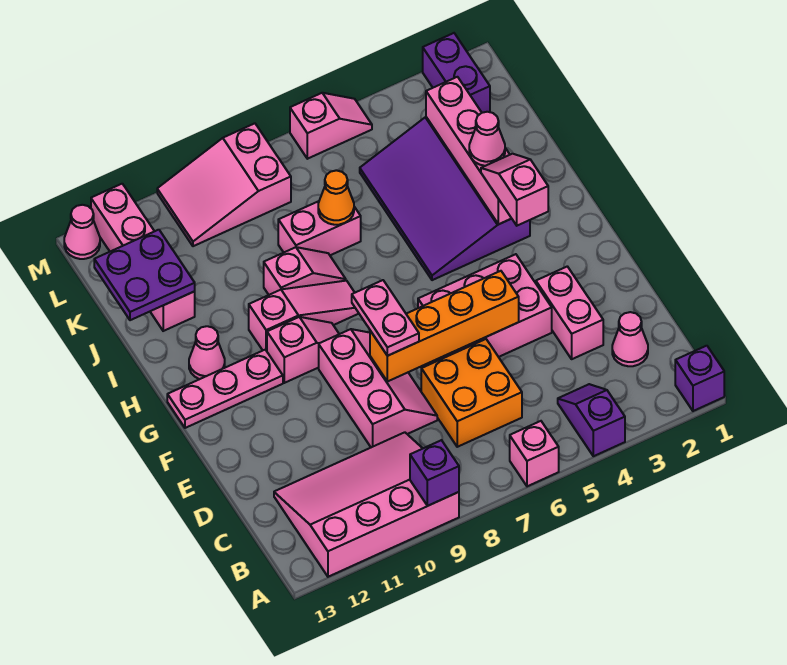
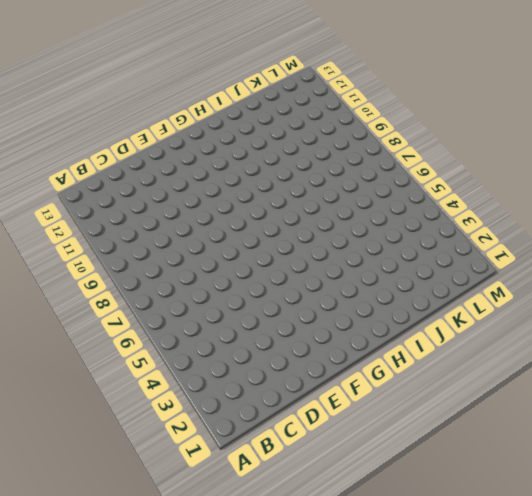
none -> purple brick A1 level 1
none -> purple slope A4:B4 level 1 top A
none -> pink brick A6 level 1

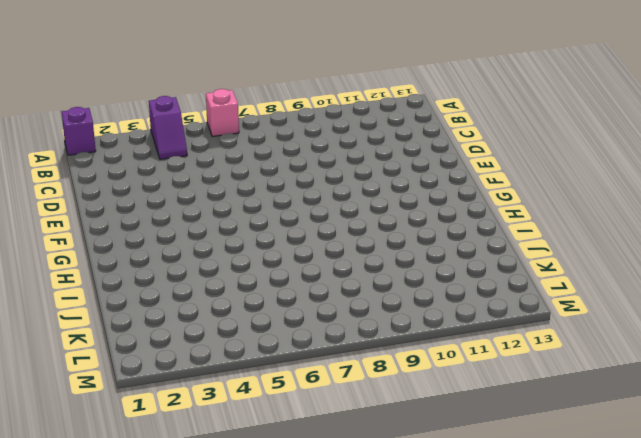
none -> pink slope A9:C12 level 1 top A
none -> pink cone C2 level 1
none -> orange brick C6:D7 level 1

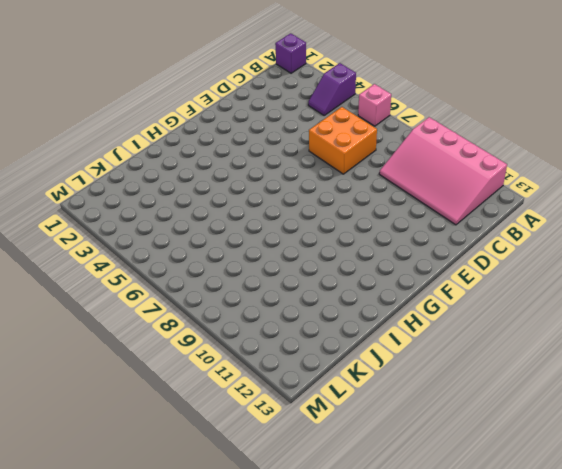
none -> pink cone C2 level 1
none -> pink brick D3:E3 level 1
none -> pink slope D8:F9 level 1 top 9

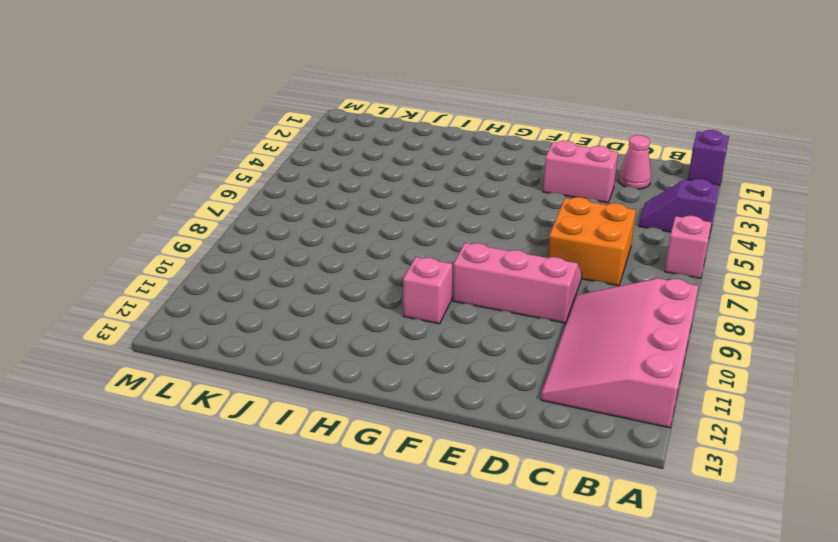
none -> pink brick E4:F6 level 1
none -> pink plate G11:G13 level 1
none -> purple slope H3:K5 level 1 top 3

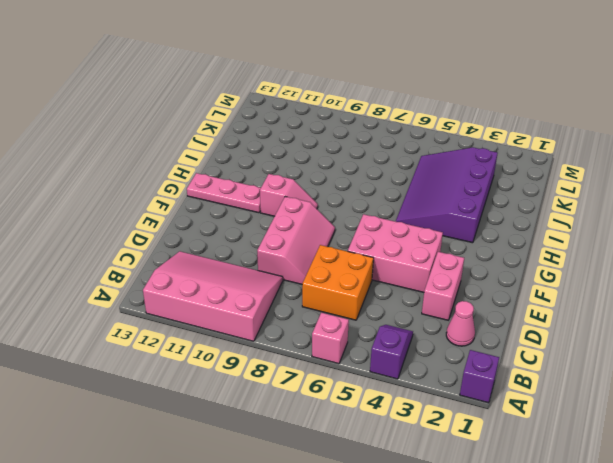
none -> pink slope H8:H10 level 1 top 10
none -> pink cone H12 level 1
none -> pink slope I8:I9 level 1 top 9

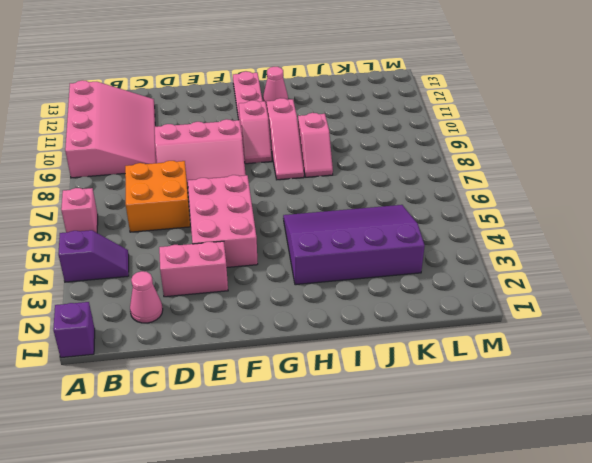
none -> pink brick J7:J8 level 1
none -> pink brick J12:M12 level 1
none -> purple brick L2:M2 level 1

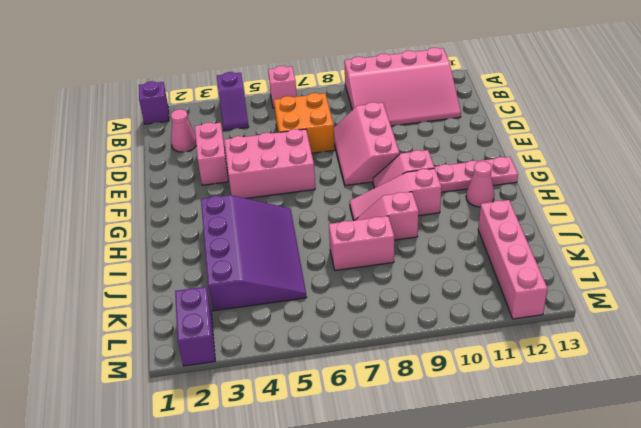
none -> pink slope L8:M10 level 1 top 8
none -> pink slope M5:M6 level 1 top 6
none -> pink cone M13 level 1

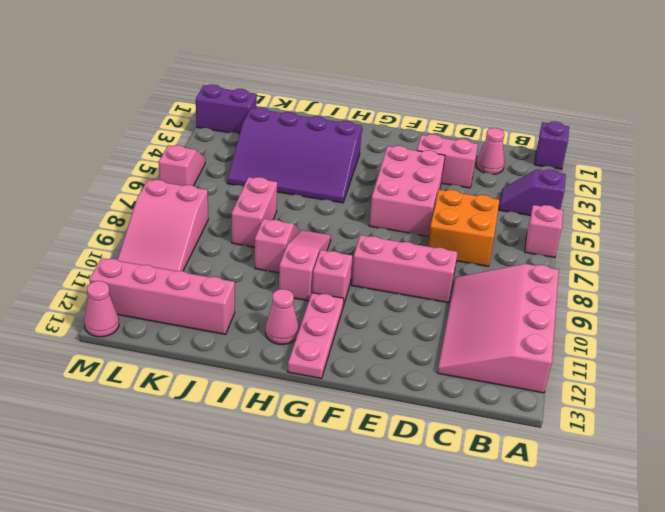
none -> purple brick A9 level 2
none -> orange brick E5:E8 level 2
none -> pink brick H3:K3 level 2

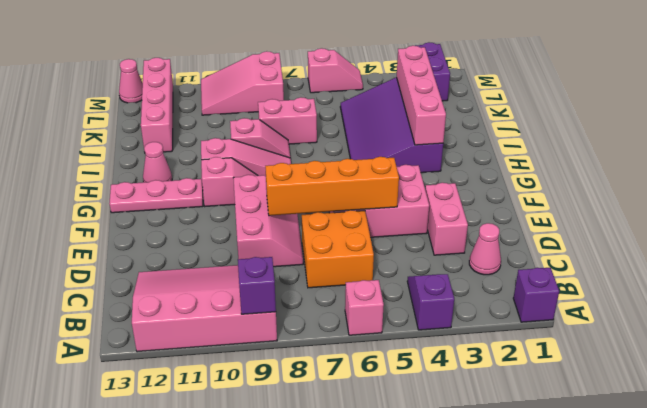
none -> orange cone J7 level 2
none -> purple plate J12:K13 level 2
none -> pink plate E8:F8 level 3

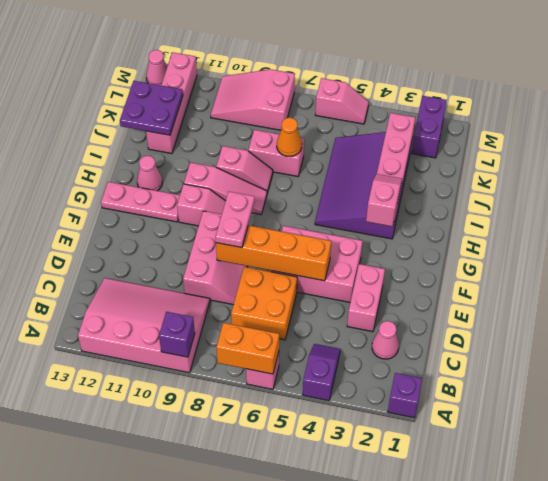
orange brick A6:A7 level 2 -> none
none -> pink cone I3 level 3

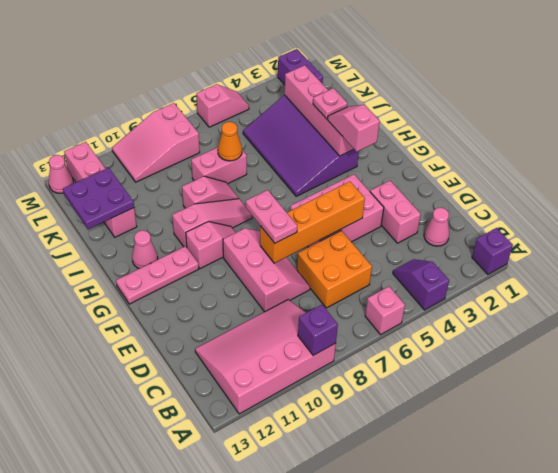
pink plate I3 level 3 -> pink cone I3 level 3

